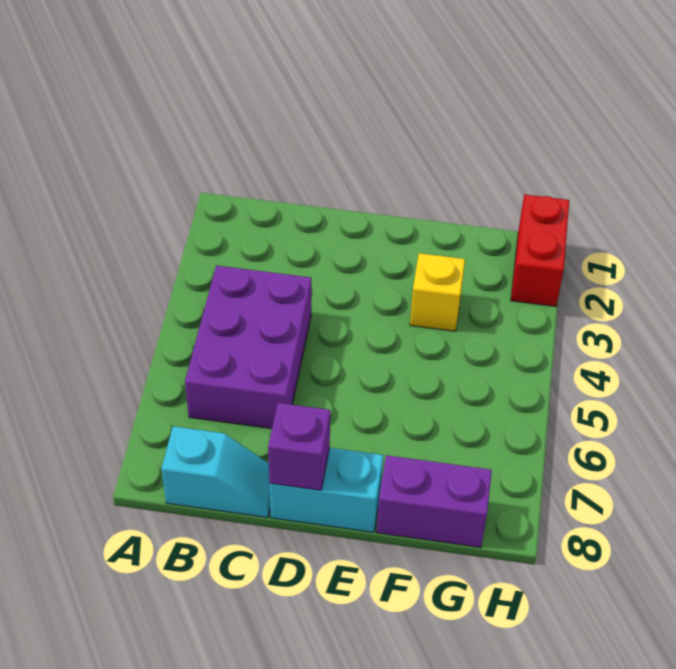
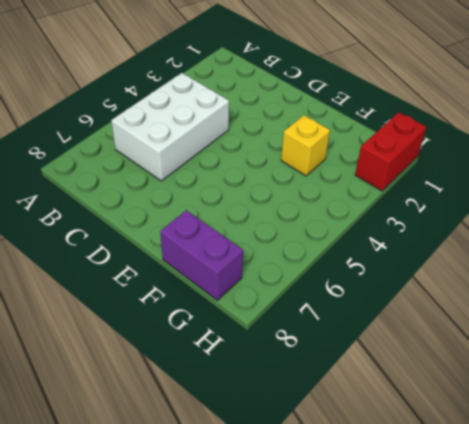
white brick B4:C6 level 1 -> purple brick B4:C6 level 1
none -> cyan slope B8:C8 level 1 top B
none -> cyan brick D8:E8 level 1

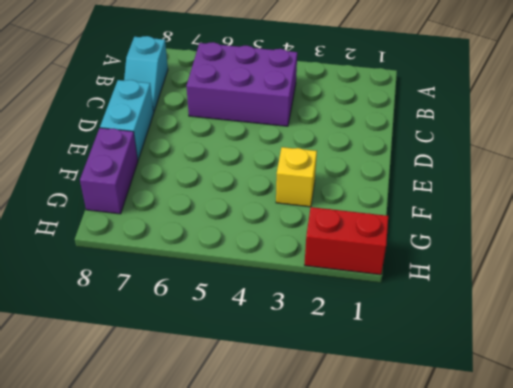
none -> purple brick D8 level 2

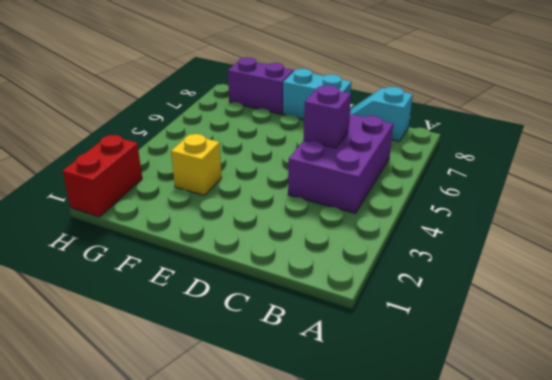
purple brick C5 level 2 -> purple brick D8 level 2

